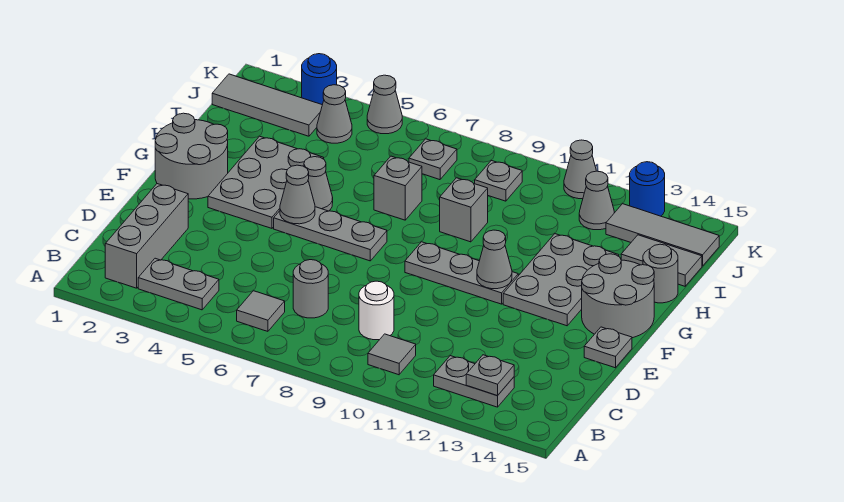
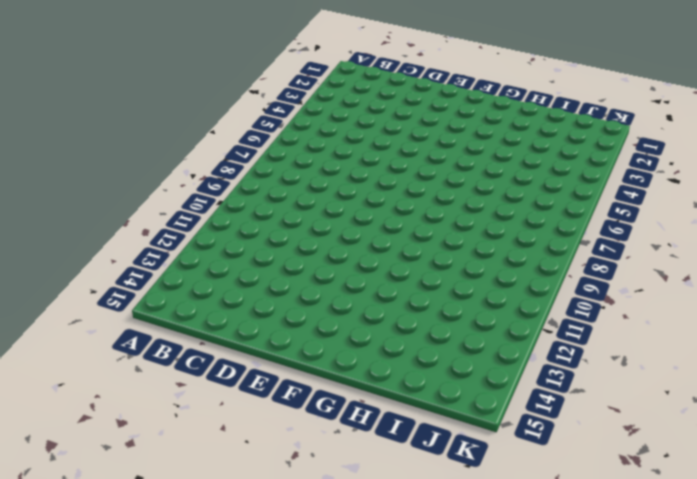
none -> grey brick B2:D2 level 1
none -> grey plate B3:B4 level 1
none -> grey tile B6 level 1
none -> grey tile B10 level 1

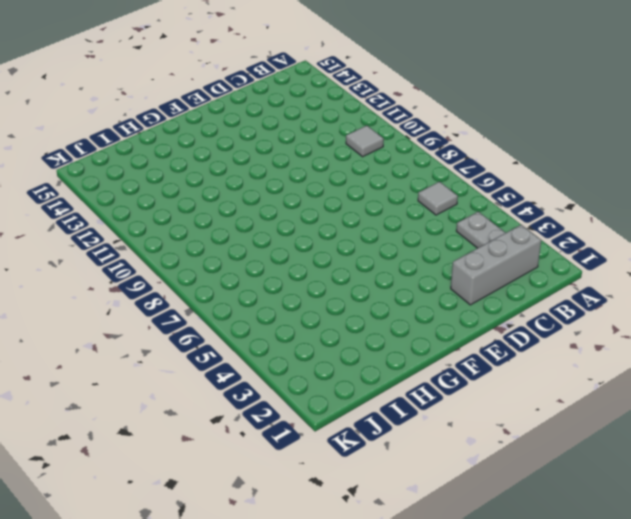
none -> grey plate B12:B13 level 1
none -> grey round brick C7 level 1
none -> white round brick C9 level 1
none -> grey plate E15 level 1

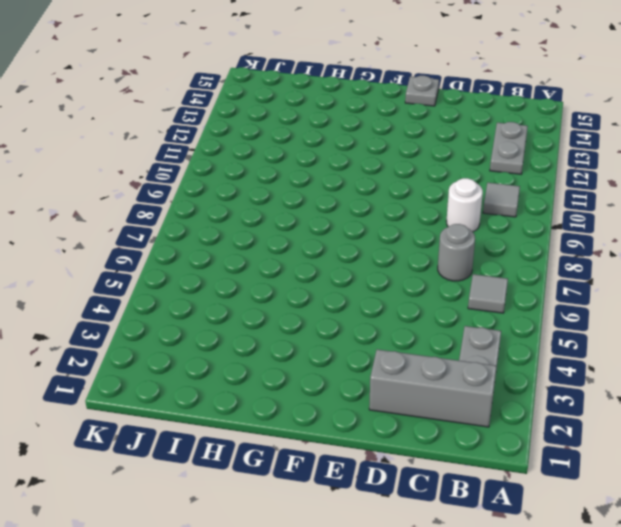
none -> grey round brick F1:G2 level 1
none -> grey plate F3:H4 level 1
none -> grey plate F5:F7 level 1
none -> grey plate F9:F11 level 1

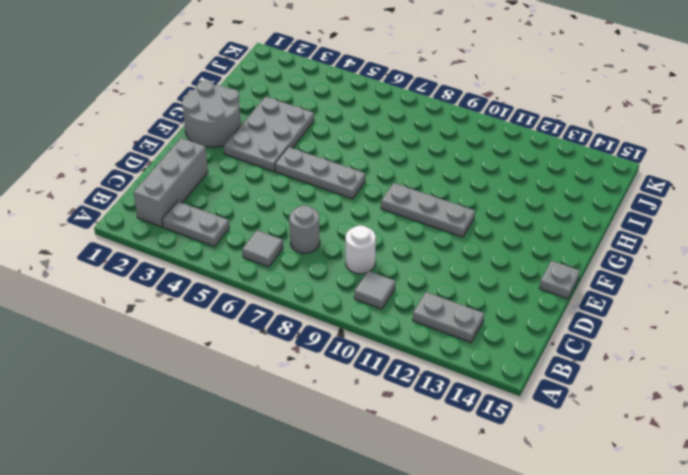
none -> grey plate F12:H13 level 1
none -> grey round brick F14:G15 level 1
none -> grey cone G5 level 1
none -> grey brick H7 level 1

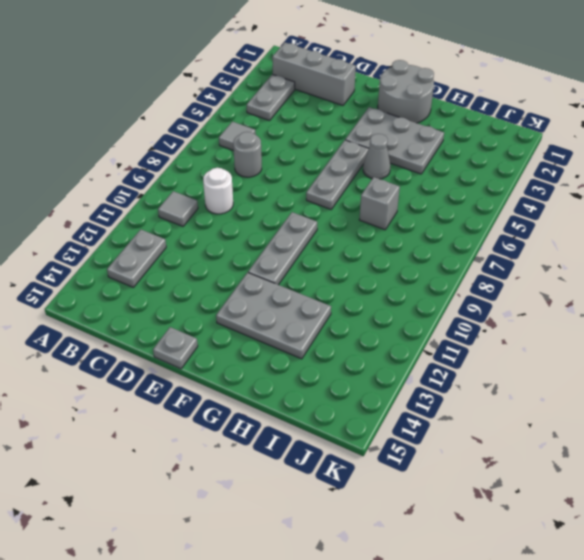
none -> grey round brick F14:G15 level 1
none -> grey brick H9 level 1
none -> grey round brick H15 level 1
none -> grey tile I14:I15 level 1

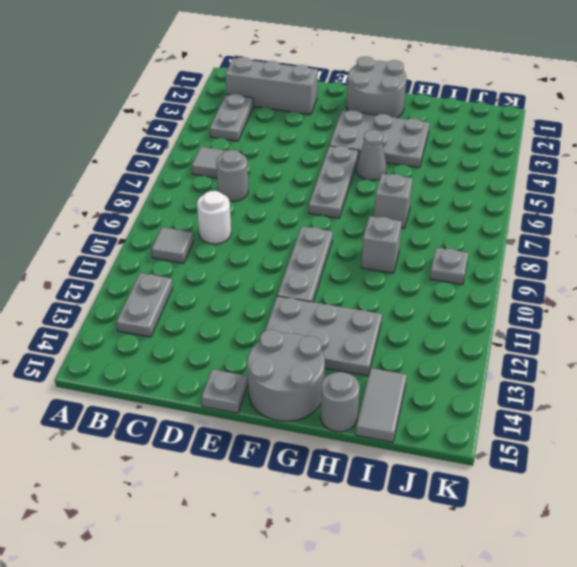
none -> grey tile J1:J3 level 1
none -> grey cone J4 level 1
none -> grey plate J7 level 1
none -> grey cone J12 level 1

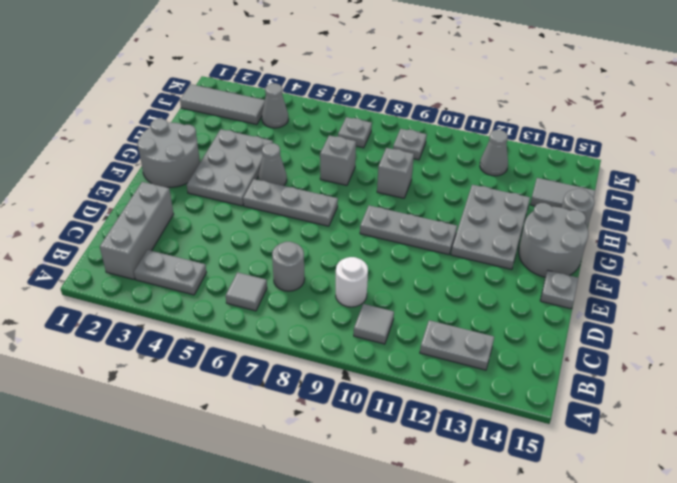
none -> grey tile J13:J15 level 1
none -> blue round brick K3 level 1
none -> grey cone K5 level 1
none -> grey cone K11 level 1

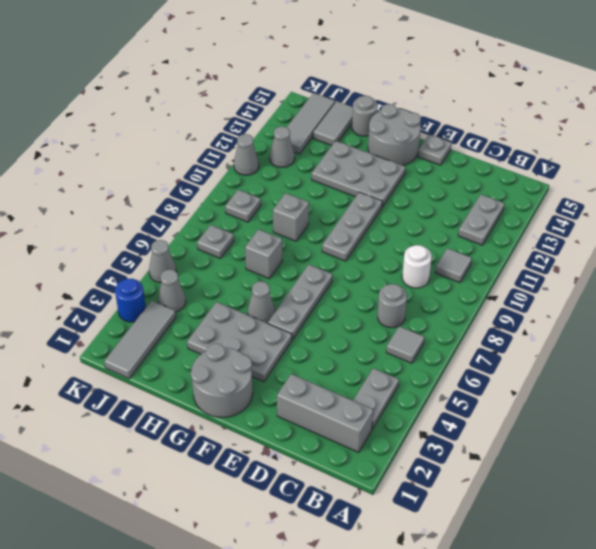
none -> blue round brick K13 level 1
none -> grey plate B13 level 2
none -> grey cone F5 level 2
none -> grey cone F11 level 2

